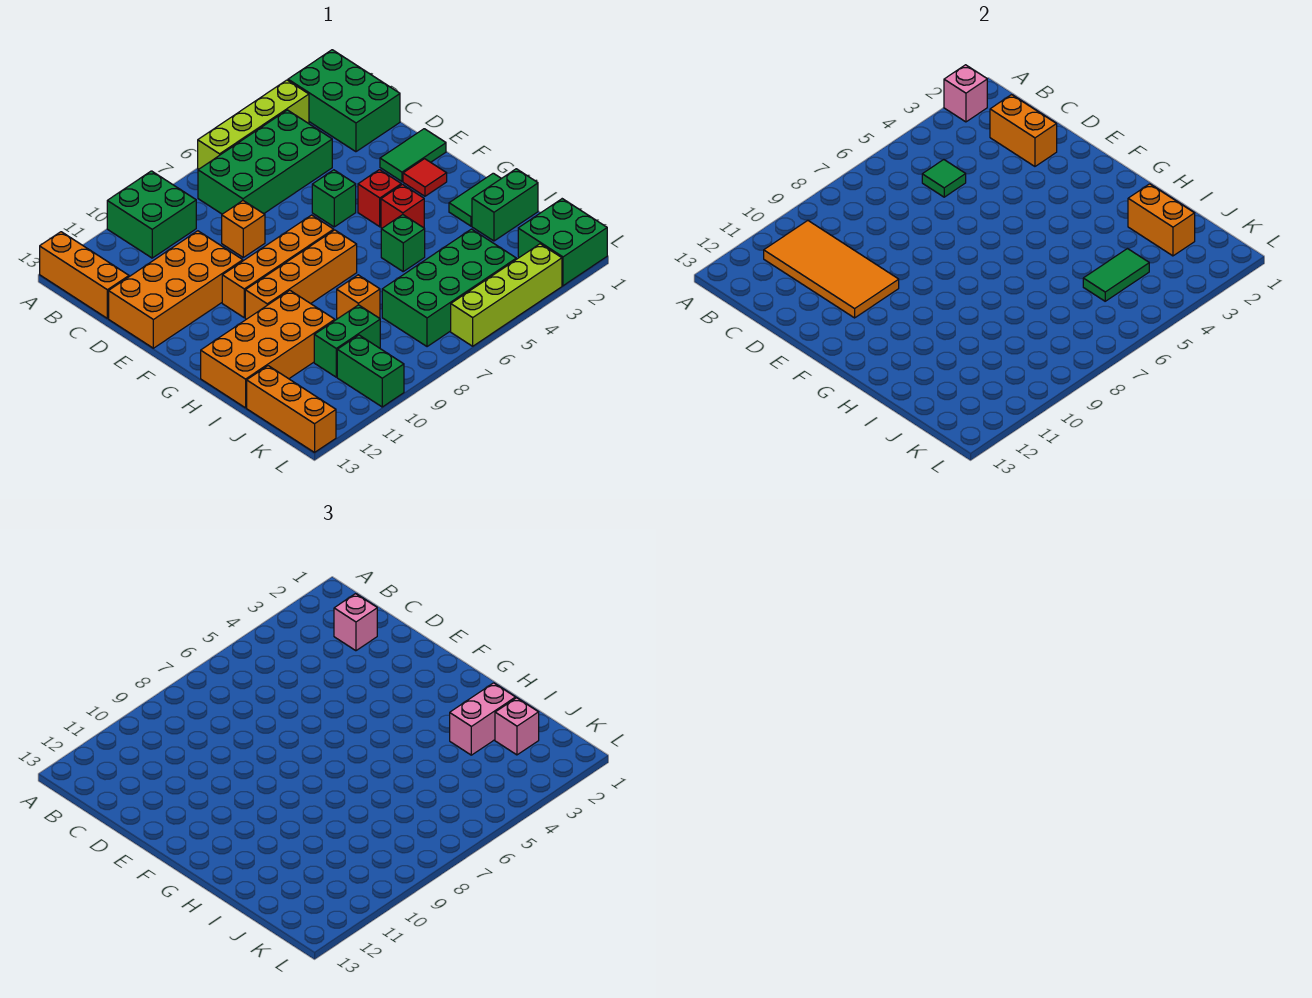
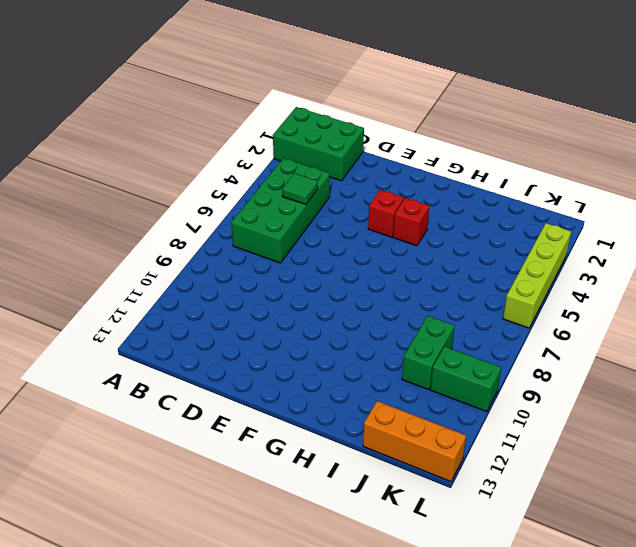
none -> lime brick A3:A6 level 1
none -> green brick A9:B10 level 1
none -> orange brick A13:C13 level 1
none -> orange brick D8 level 1

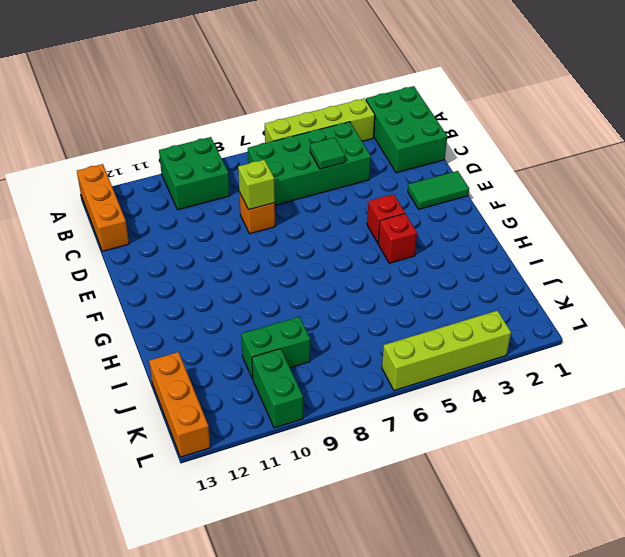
lime brick D8 level 2 -> none
none -> orange brick D10:E13 level 1
none -> green brick E5 level 1
none -> red tile F2 level 1
none -> orange brick F7:F10 level 1

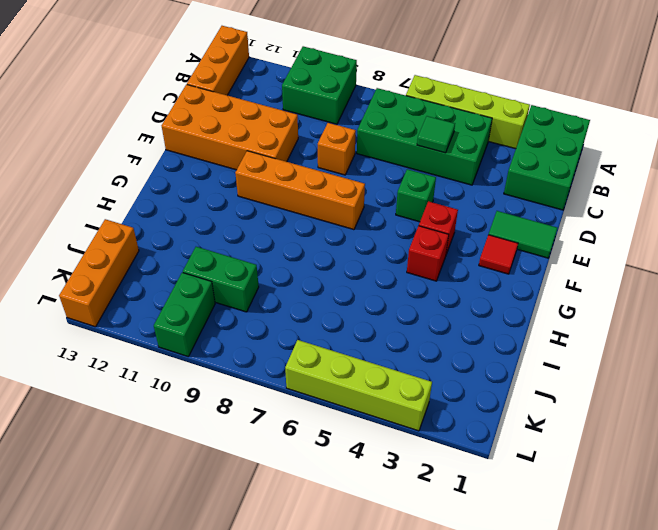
none -> orange brick G7:G10 level 1
none -> green tile H1:H2 level 1
none -> green brick H5 level 1
none -> orange brick H10:I13 level 1

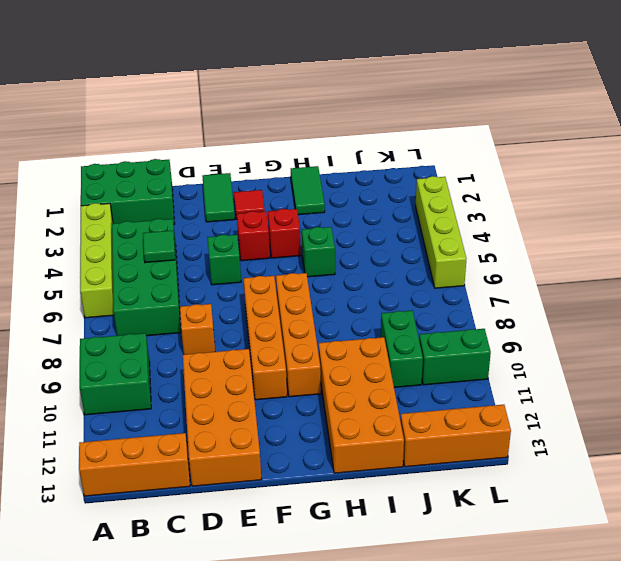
none -> green brick I1:I2 level 1
none -> orange brick I8 level 1
none -> green brick J4:K7 level 1
none -> green brick K1:L2 level 1

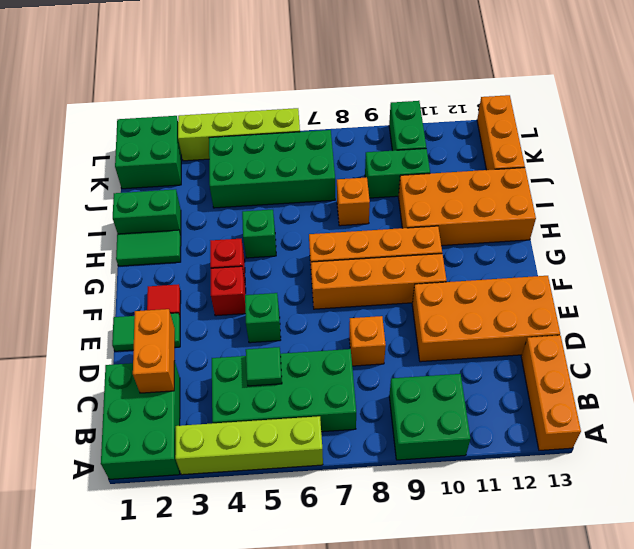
none -> pink brick A2 level 2
none -> orange tile B10:E11 level 2
none -> orange brick I2:J2 level 2
none -> green tile J4:J5 level 2

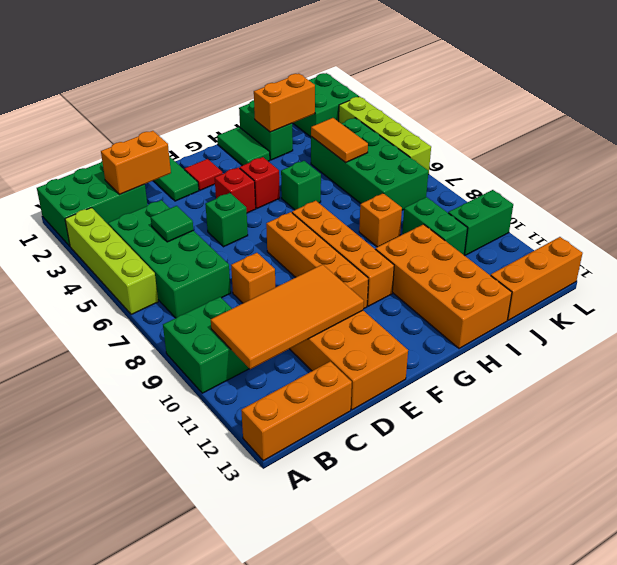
orange tile J4:J5 level 2 -> green tile J4:J5 level 2
none -> pink brick A2 level 2
none -> pink brick C2 level 3
none -> pink brick I2:I3 level 3
none -> pink brick J2 level 3

